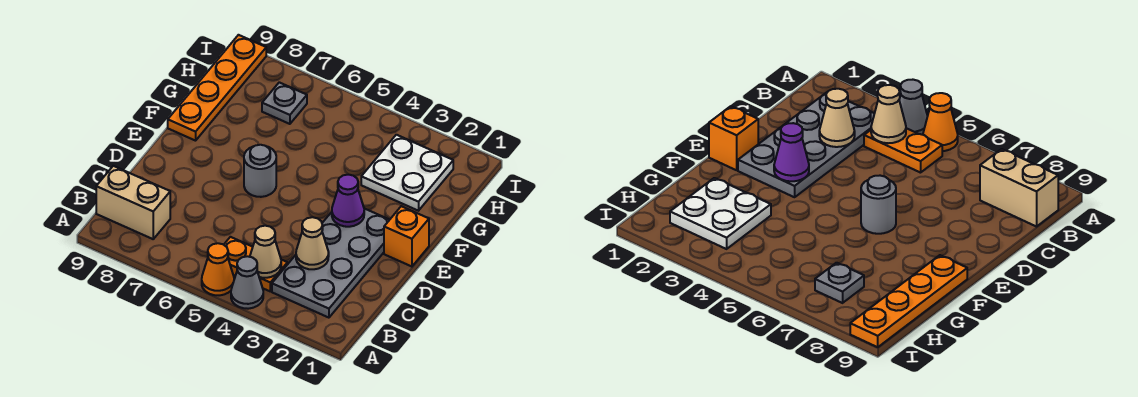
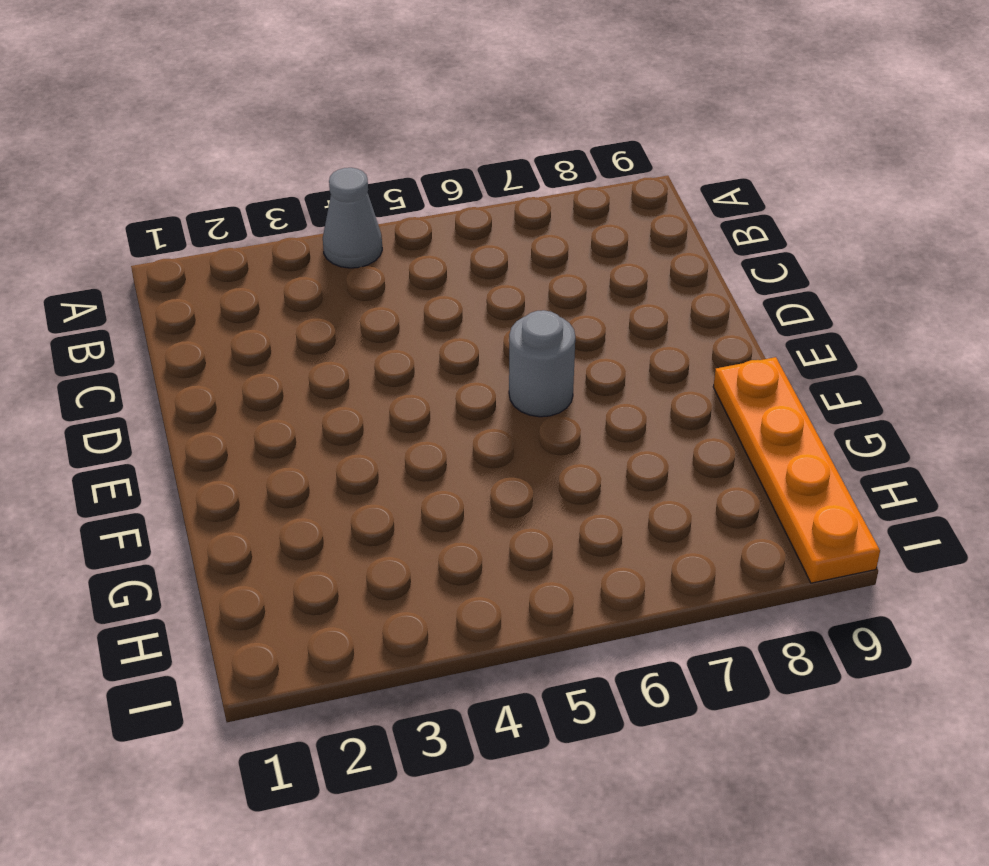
none -> orange cone A5 level 1
none -> grey plate B2:E3 level 1
none -> orange plate B4:B5 level 1

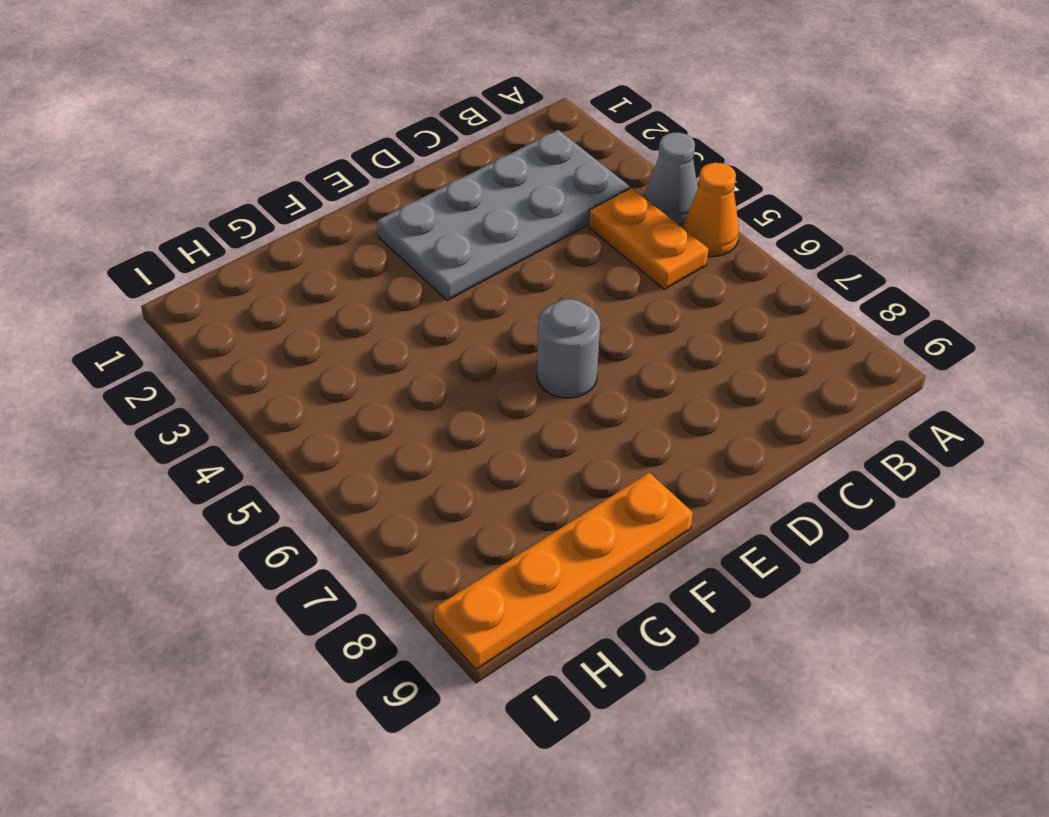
none -> tan brick B8:B9 level 1
none -> orange brick E1 level 1
none -> white plate G2:H3 level 1

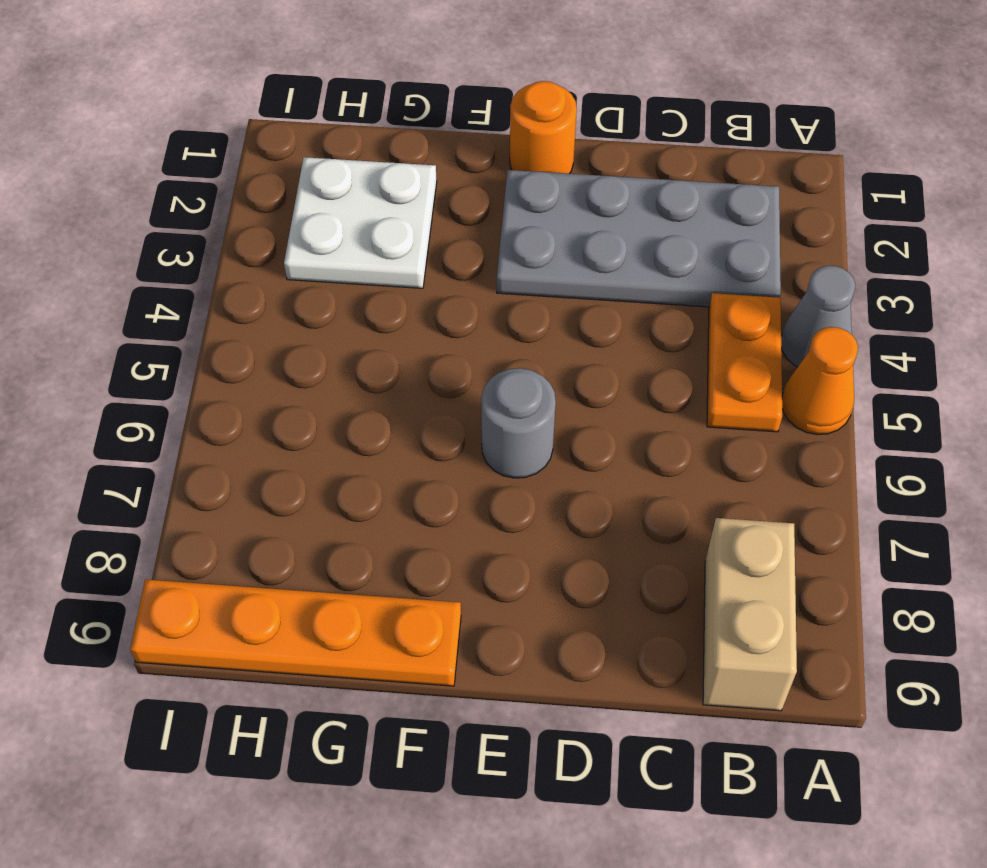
orange round brick E1 level 1 -> orange brick E1 level 1
none -> grey plate H7 level 1
none -> tan cone B4 level 2
none -> tan cone C3 level 2

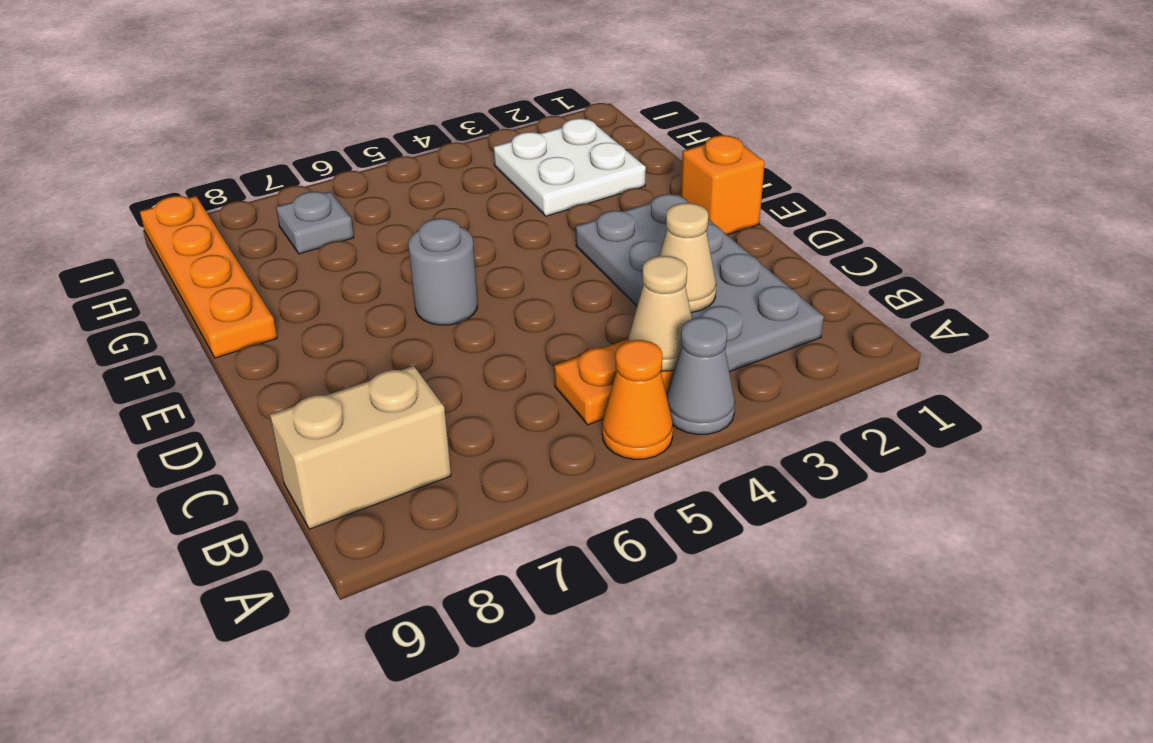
none -> purple cone E3 level 2

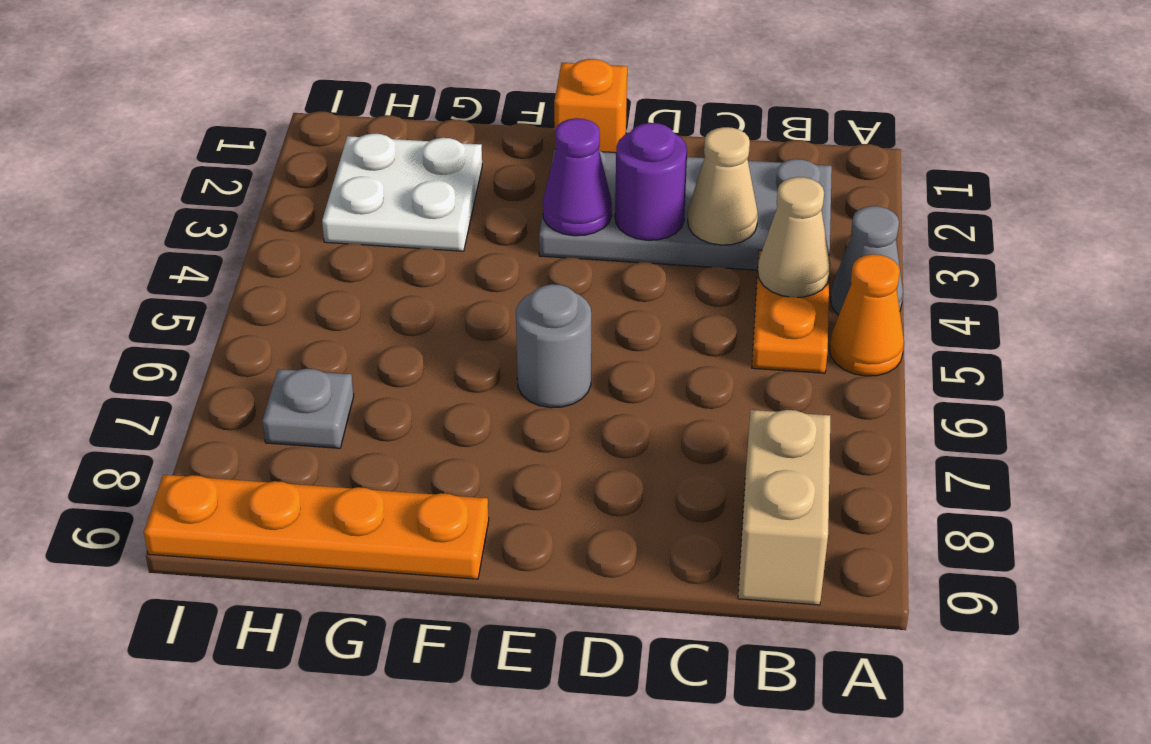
purple round brick D3 level 2 -> none

